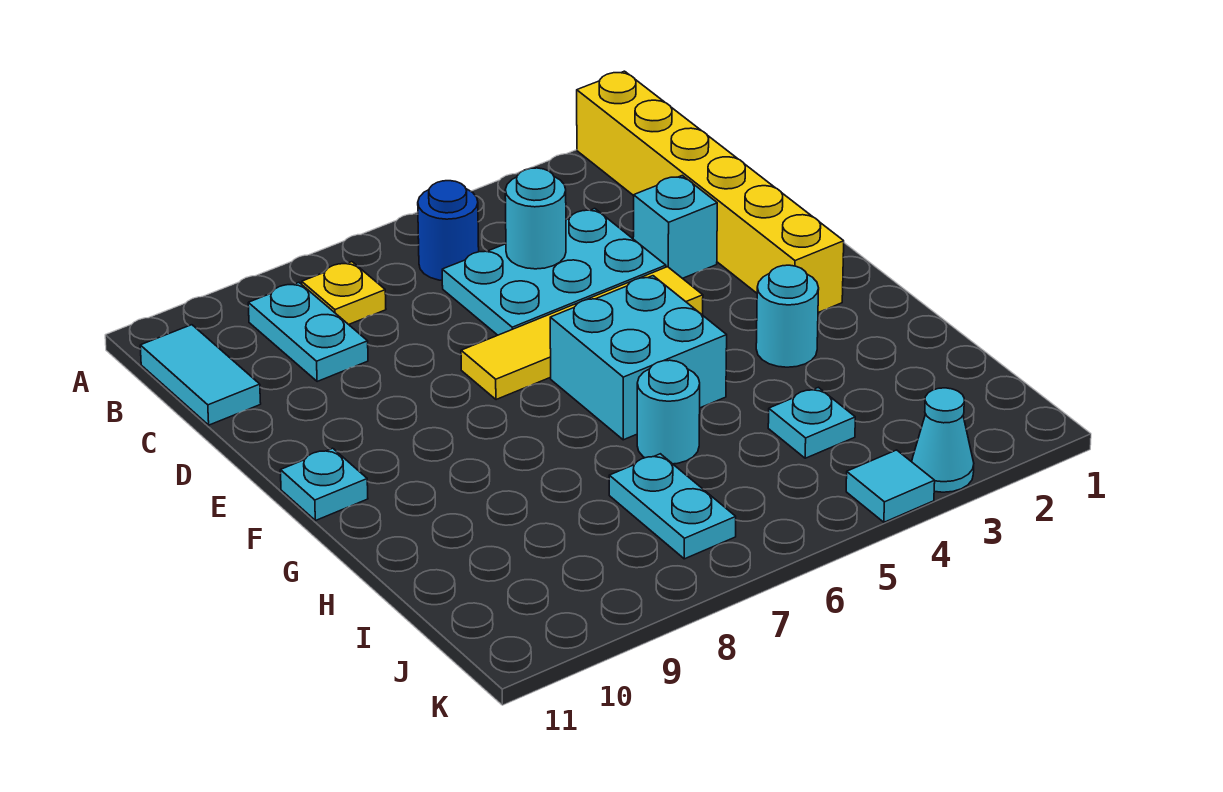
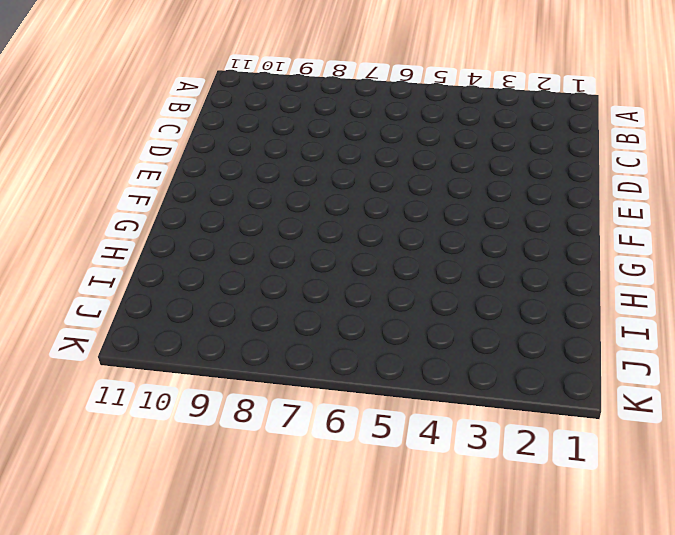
none -> yellow brick A2:F2 level 1
none -> blue round brick B6 level 1
none -> yellow plate B8 level 1

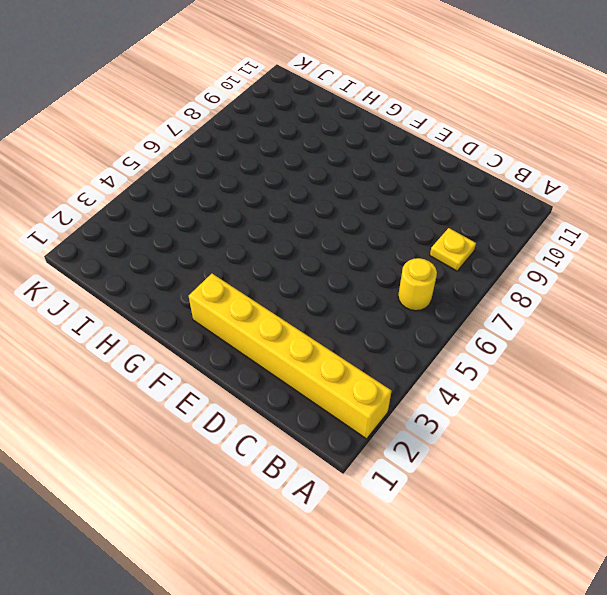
yellow round brick B6 level 1 -> blue round brick B6 level 1
none -> cyan plate B9:C9 level 1
none -> cyan tile B11:C11 level 1
none -> cyan plate C4:D6 level 1

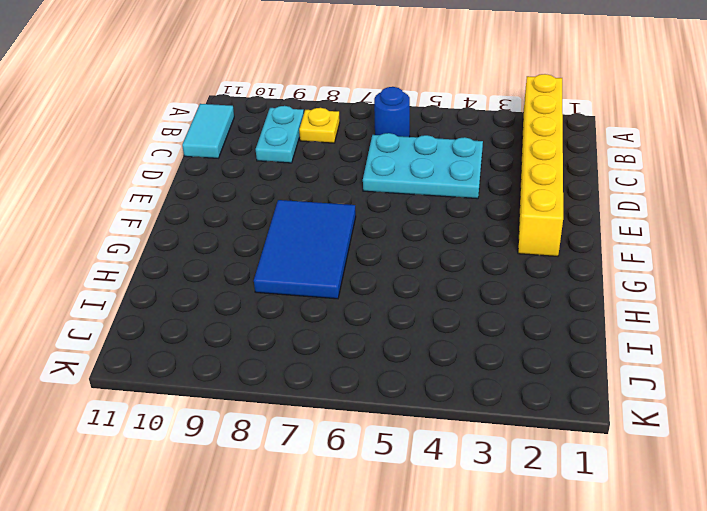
blue tile F7:H8 level 1 -> none
none -> cyan brick D3 level 1
none -> yellow tile E4:E7 level 1
none -> cyan brick F5:G6 level 1

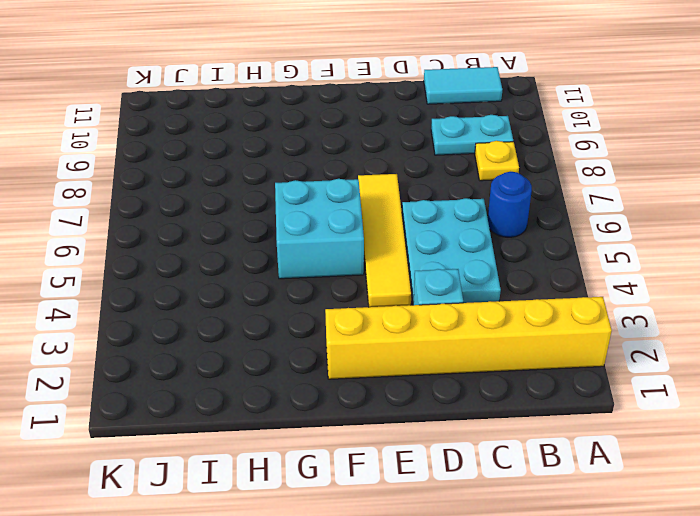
none -> cyan plate F11 level 1
none -> cyan round brick G3 level 1
none -> cyan round brick H6 level 1

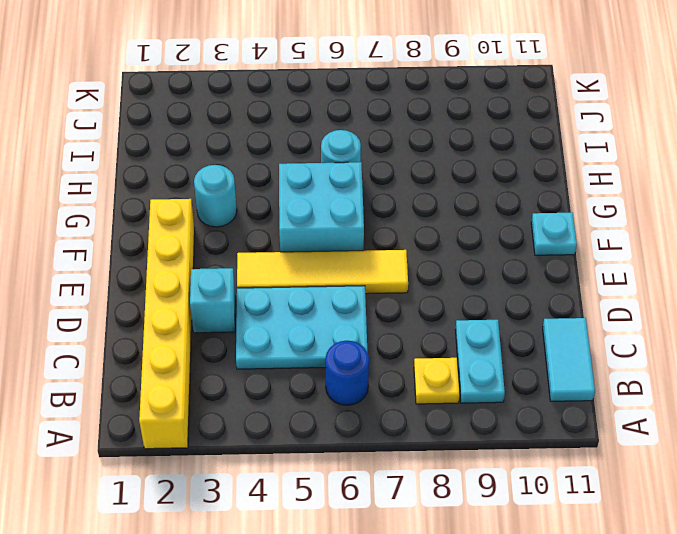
none -> cyan plate I4 level 1
none -> cyan plate I7:J7 level 1
none -> cyan cone K3 level 1

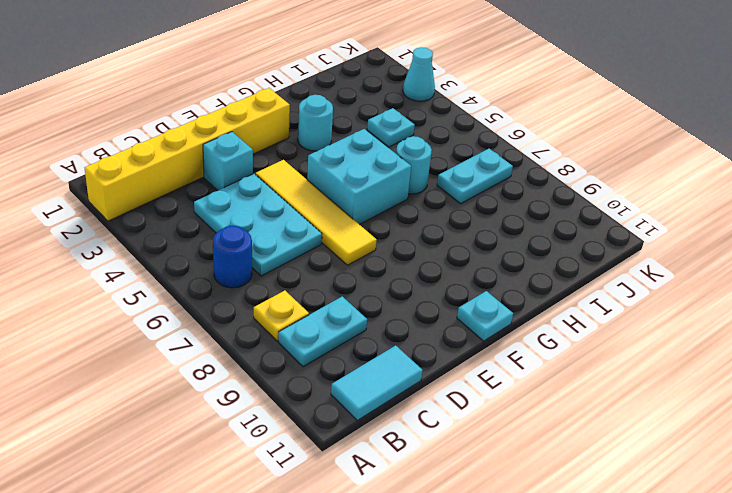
none -> cyan tile K4 level 1
none -> cyan round brick C5 level 2

